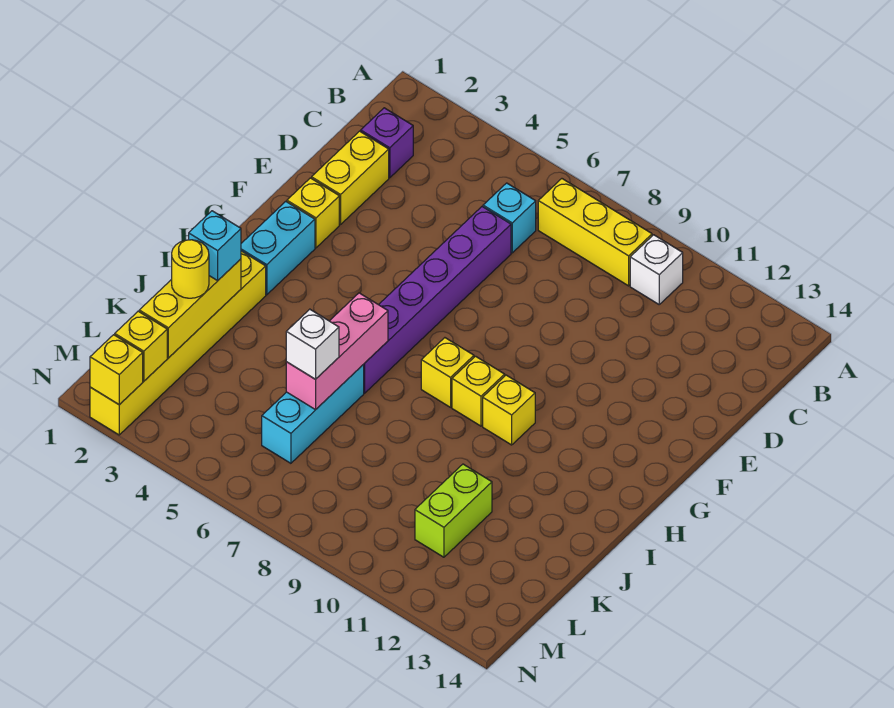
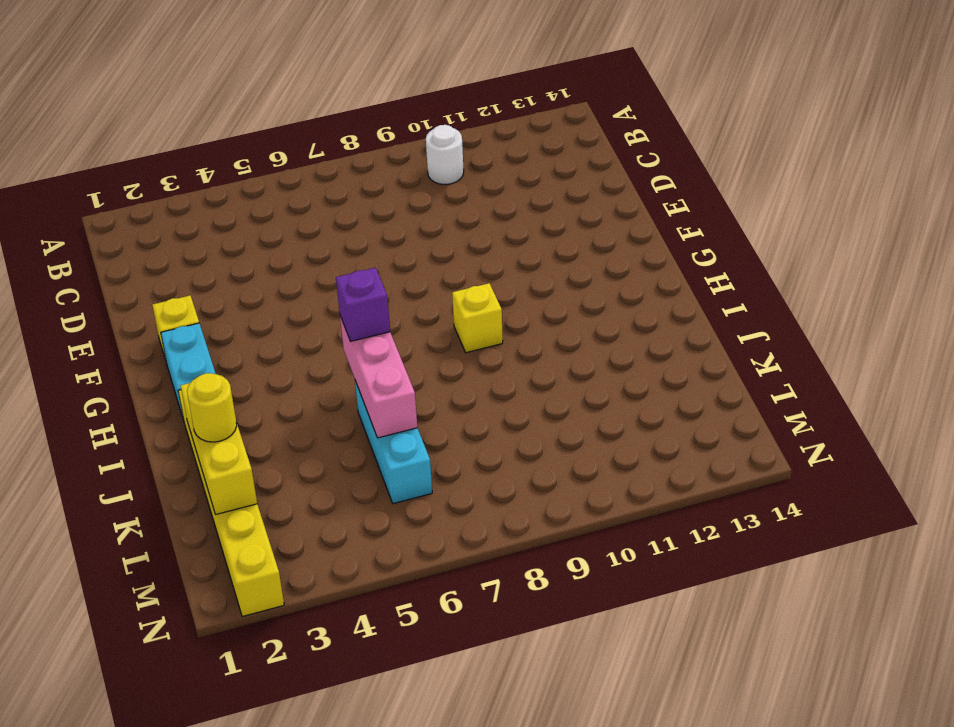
white round brick B10 level 1 -> white brick B10 level 1
purple brick I6 level 3 -> purple brick C2 level 1
none -> yellow brick B7:B9 level 1
none -> cyan brick C6 level 1
none -> yellow brick D2:E2 level 1

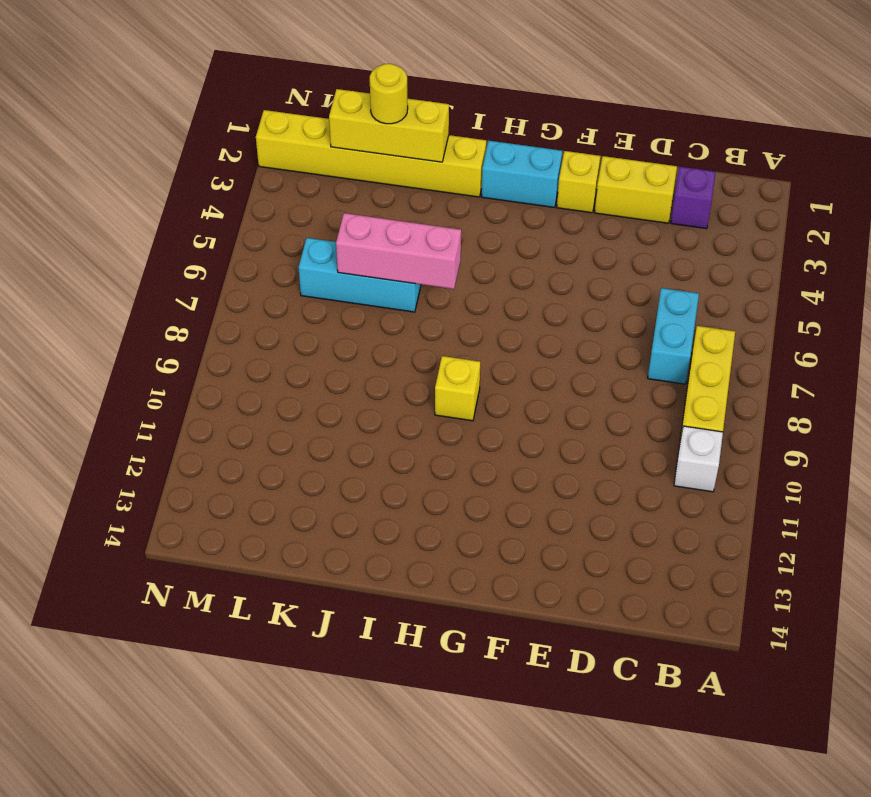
cyan brick C6:C7 level 1 -> cyan brick C6 level 1
none -> purple brick D6:I6 level 1
none -> yellow brick H8 level 1
none -> yellow brick H10 level 1

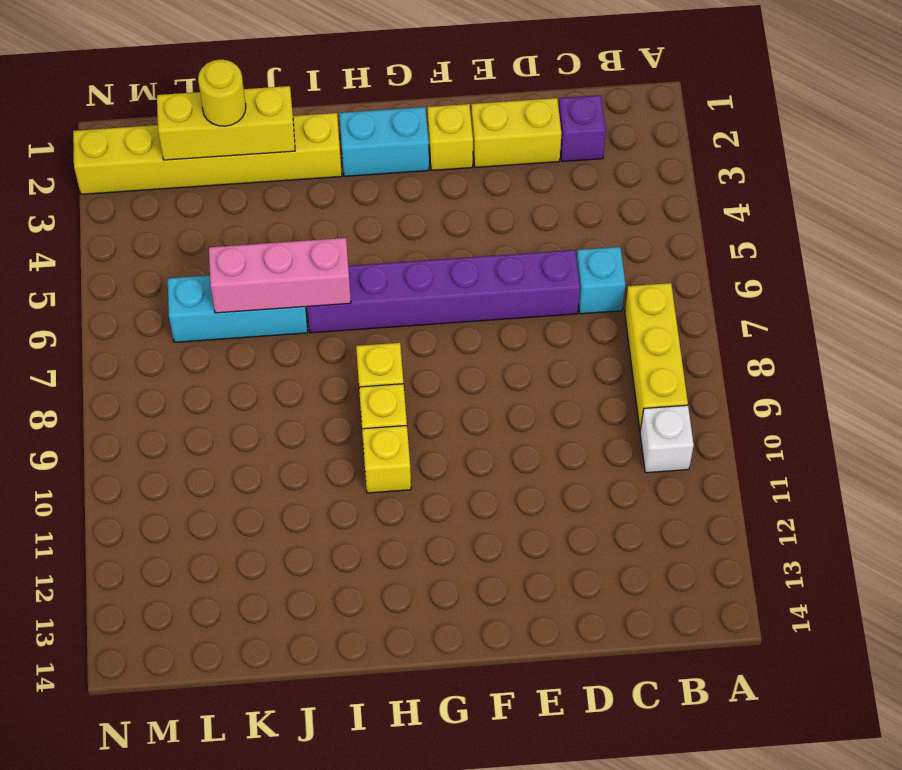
none -> lime brick K11:L11 level 1
none -> yellow brick M2 level 2
none -> yellow brick N2 level 2

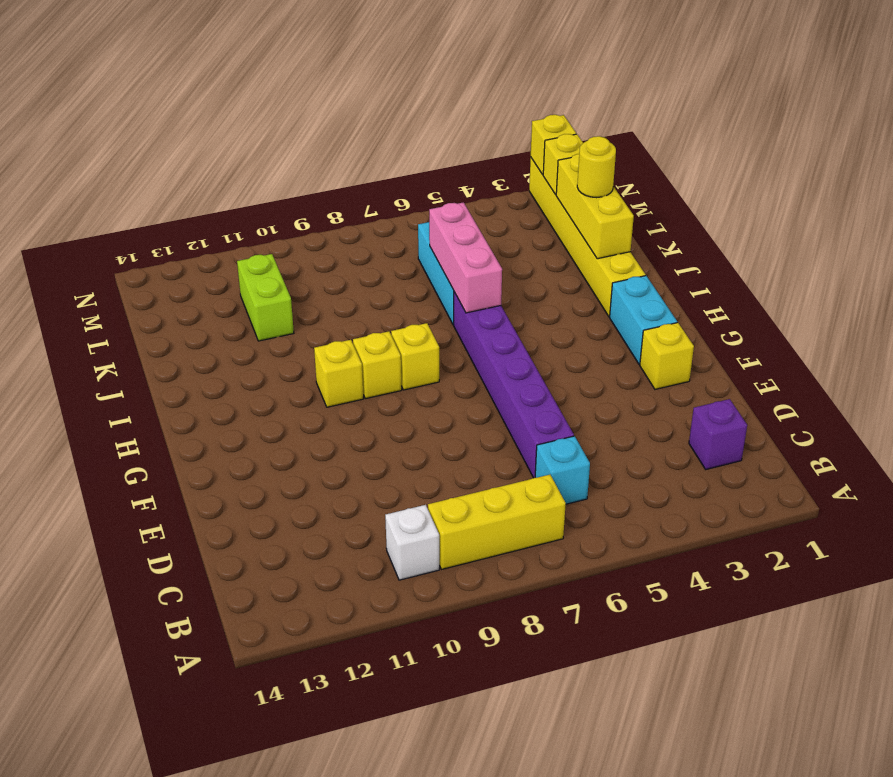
none -> yellow brick D2:E2 level 1
none -> cyan brick J2 level 3
none -> white brick K6 level 3

